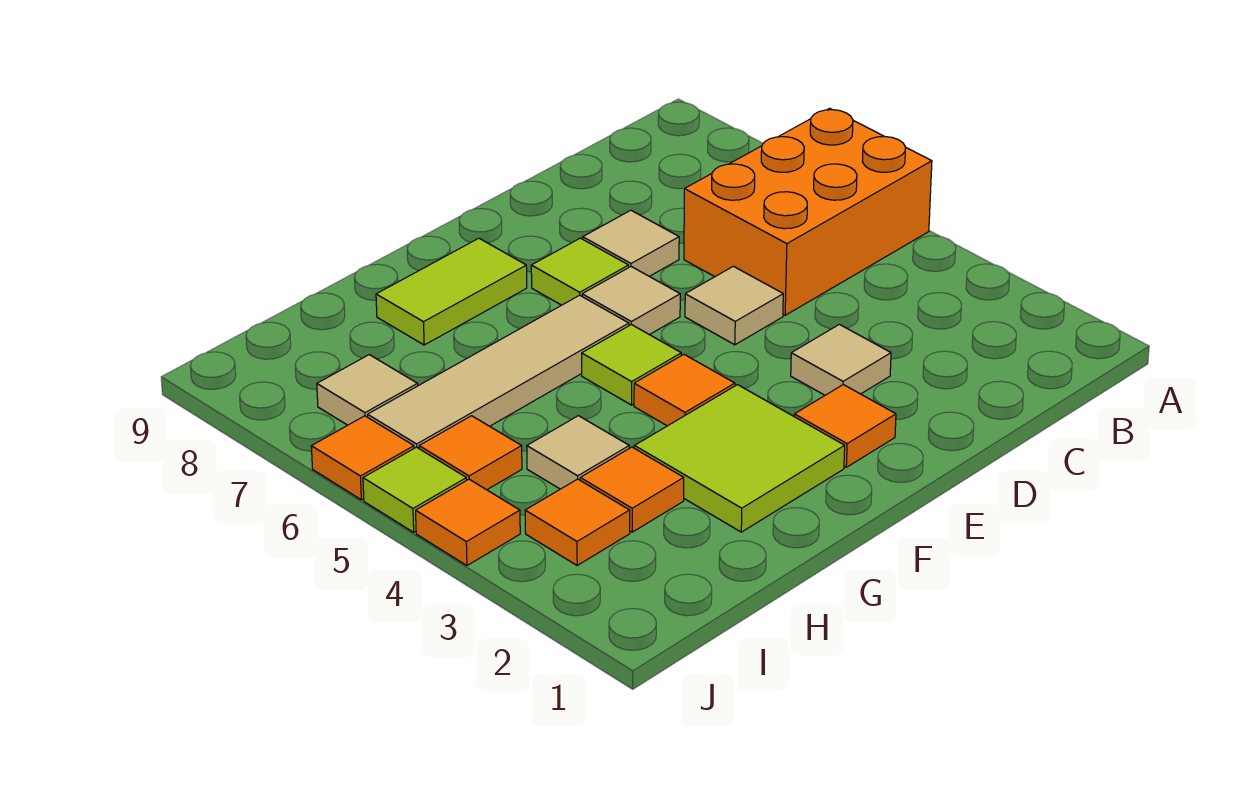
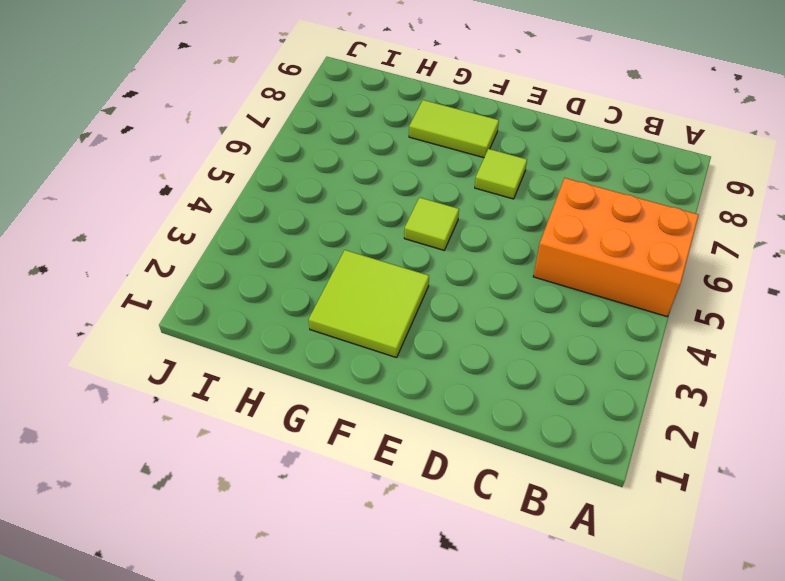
none -> tan tile D3 level 1
none -> tan tile D5 level 1
none -> tan tile D7 level 1

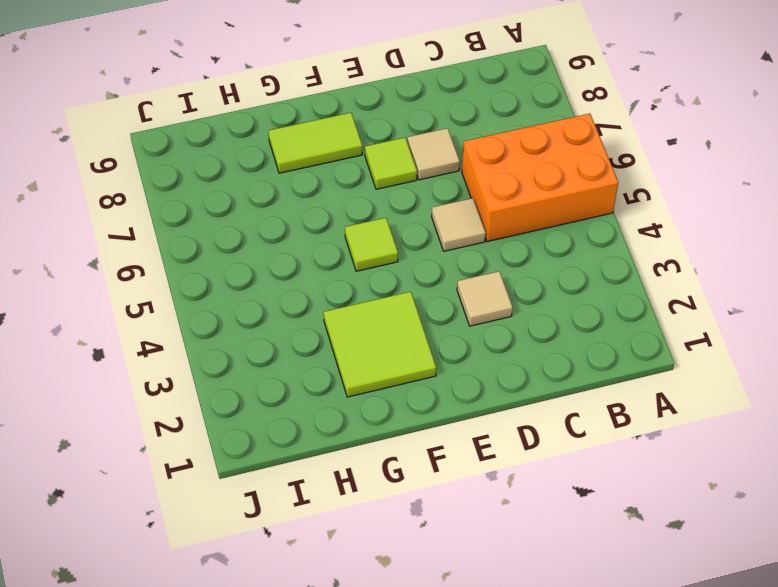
none -> orange tile E2 level 1
none -> tan tile E6 level 1
none -> orange tile F4 level 1

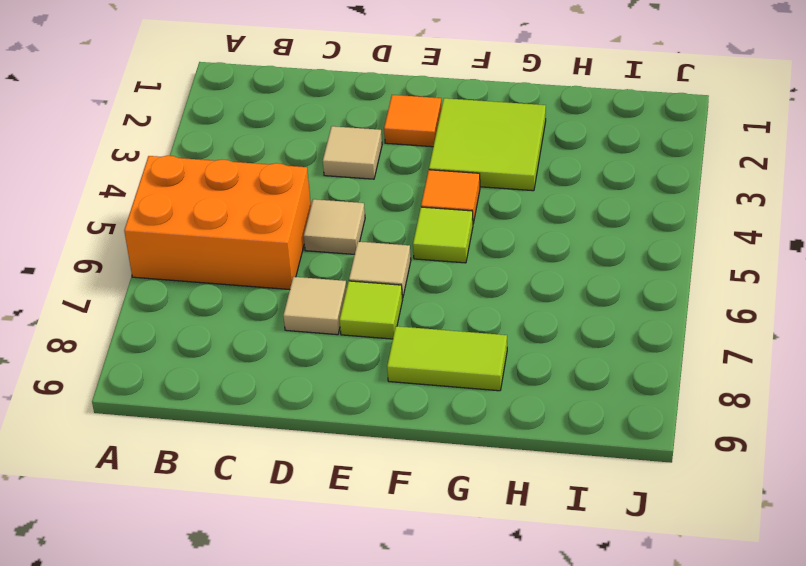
none -> tan tile F6:I6 level 1
none -> orange tile H3 level 1
none -> tan tile H4 level 1

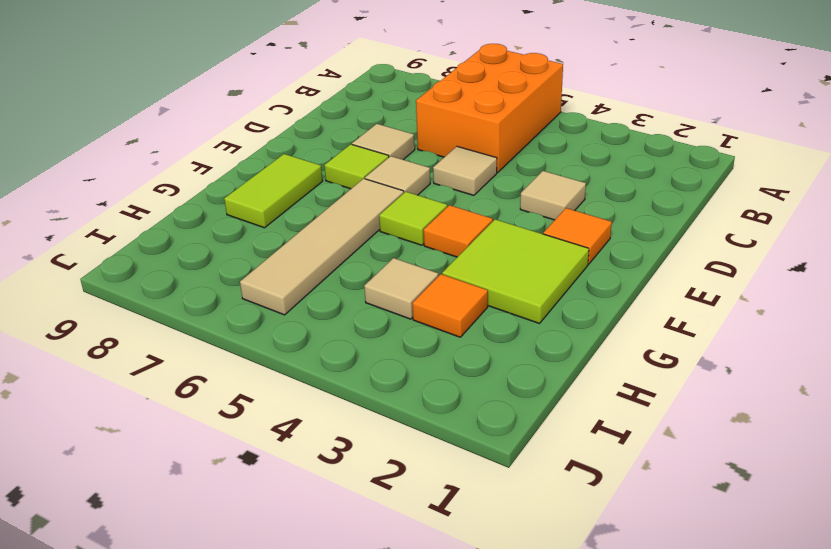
none -> orange tile I3 level 1
none -> orange tile I5 level 1
none -> tan tile I7 level 1

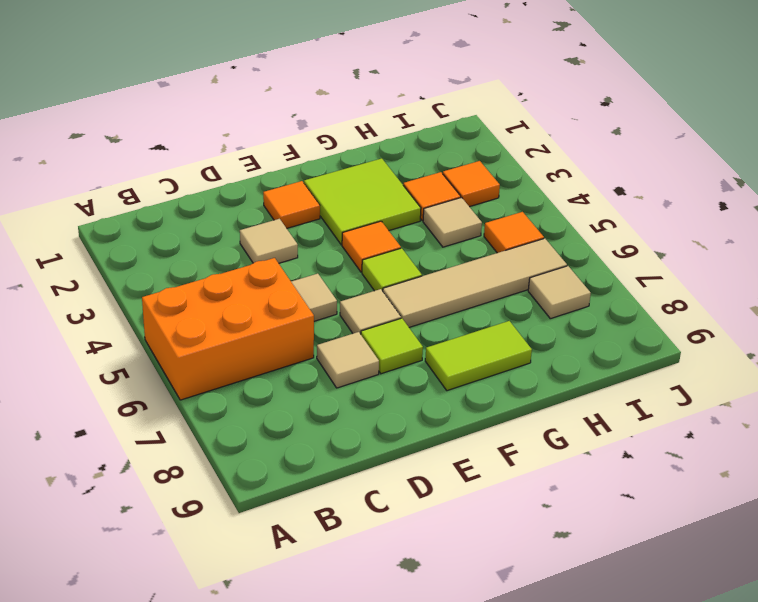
none -> orange tile J4 level 1
none -> lime tile J5 level 1
none -> orange tile J6 level 1

